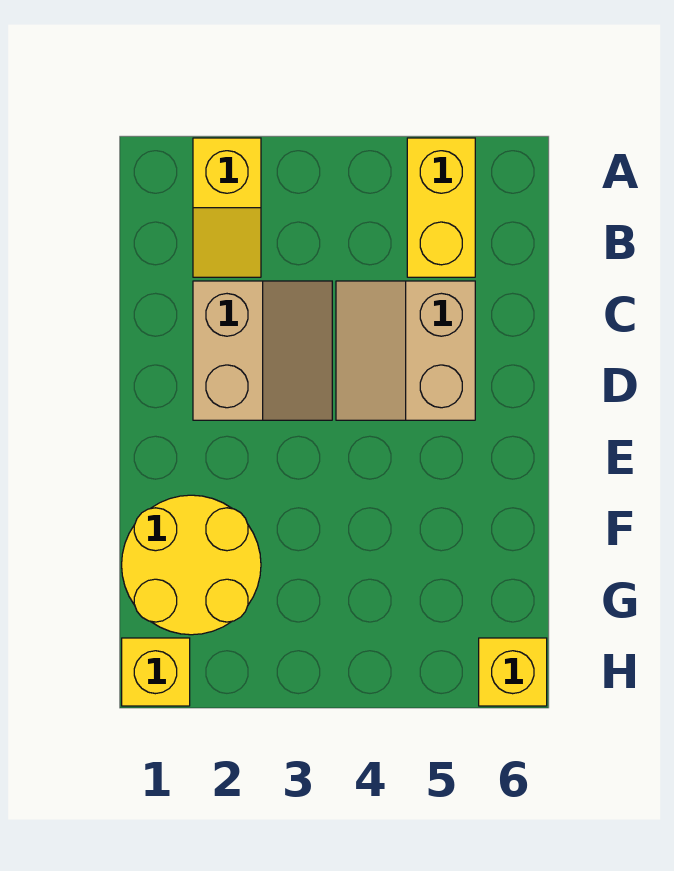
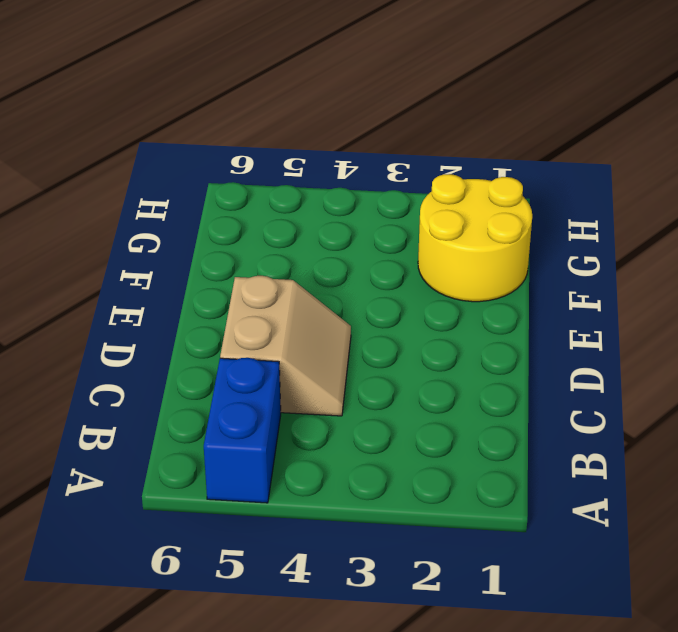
blue brick A5:B5 level 1 -> yellow brick A5:B5 level 1
none -> yellow slope A2:B2 level 1 top A
none -> tan slope C2:D3 level 1 top 2

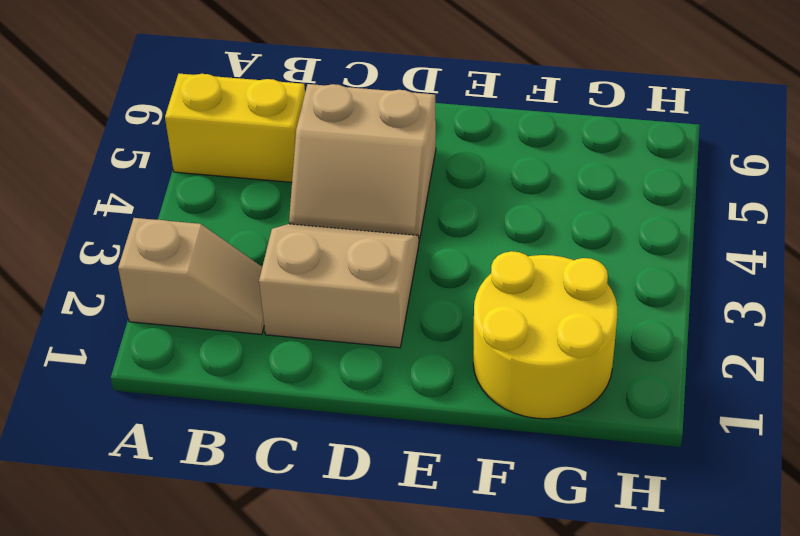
tan slope A2:B2 level 1 top A -> yellow slope A2:B2 level 1 top A
none -> yellow brick H1 level 1
none -> yellow brick H6 level 1

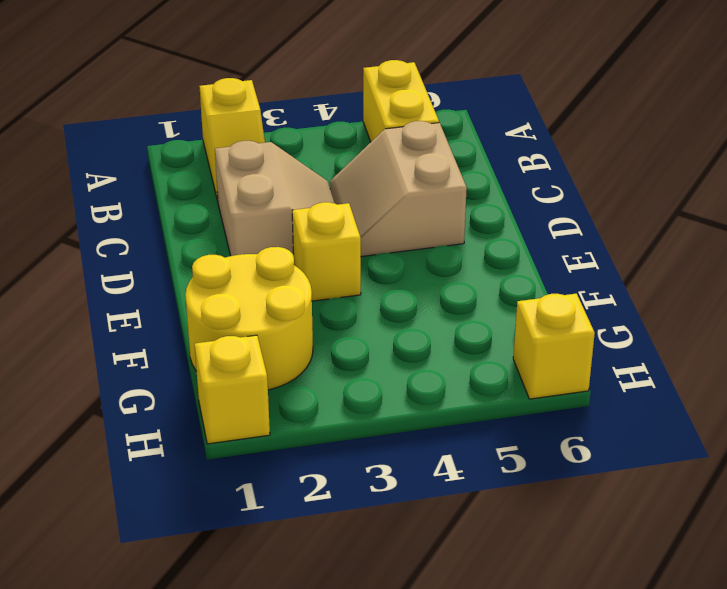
yellow brick E3 level 1 -> none

